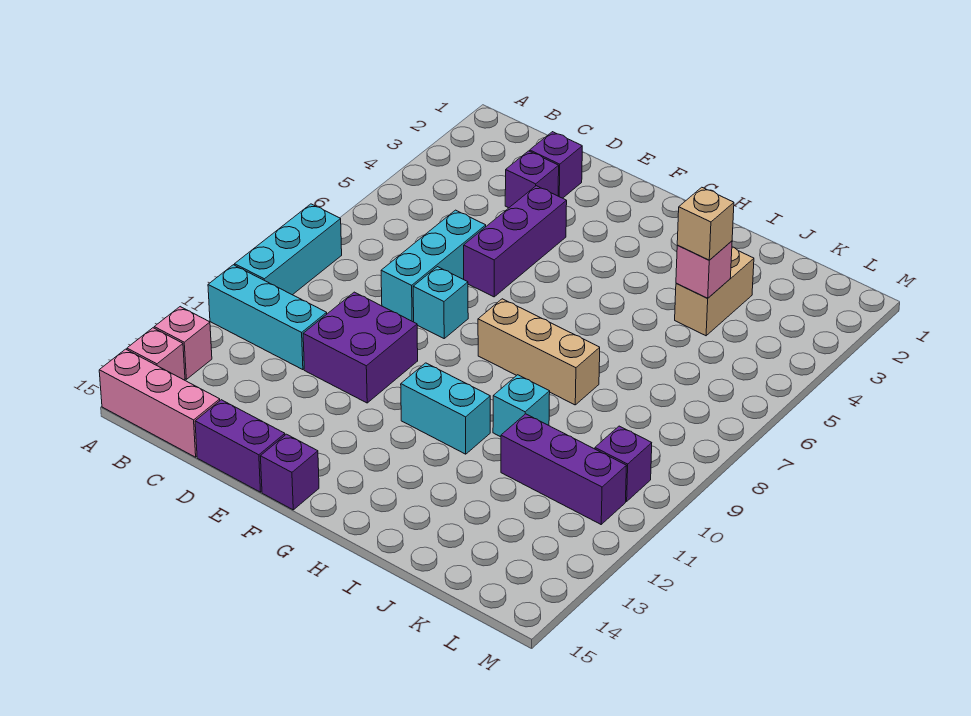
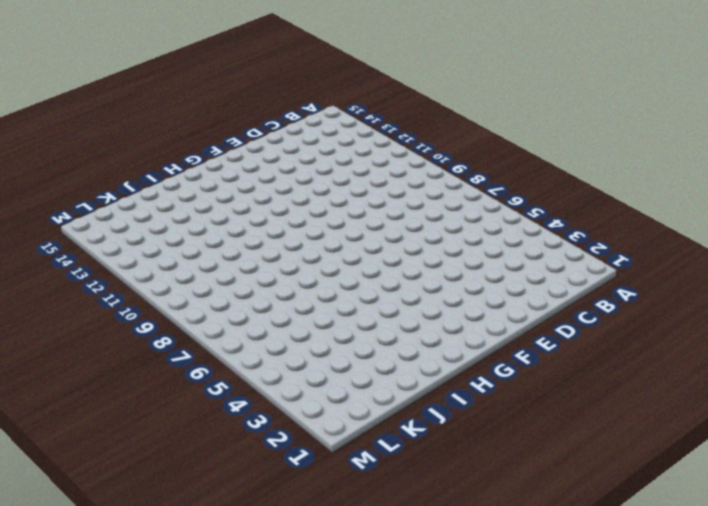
none -> cyan brick A8:A10 level 1
none -> cyan brick A11:C11 level 1
none -> pink brick A13 level 1

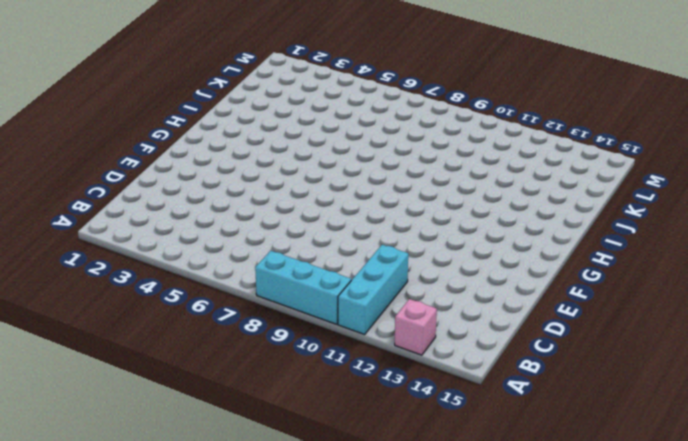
none -> pink brick A14 level 1
none -> pink brick A15:C15 level 1
none -> purple brick D2 level 1

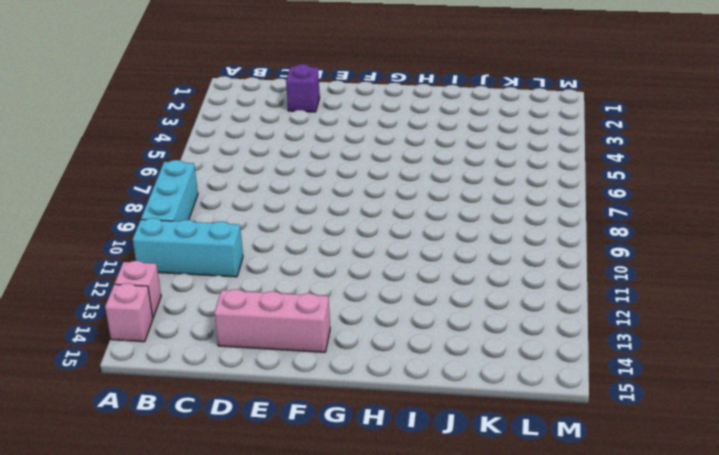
pink brick D14:F14 level 1 -> pink brick A15:C15 level 1
none -> purple brick D3 level 1
none -> cyan brick D6:D8 level 1
none -> purple brick D10:E11 level 1

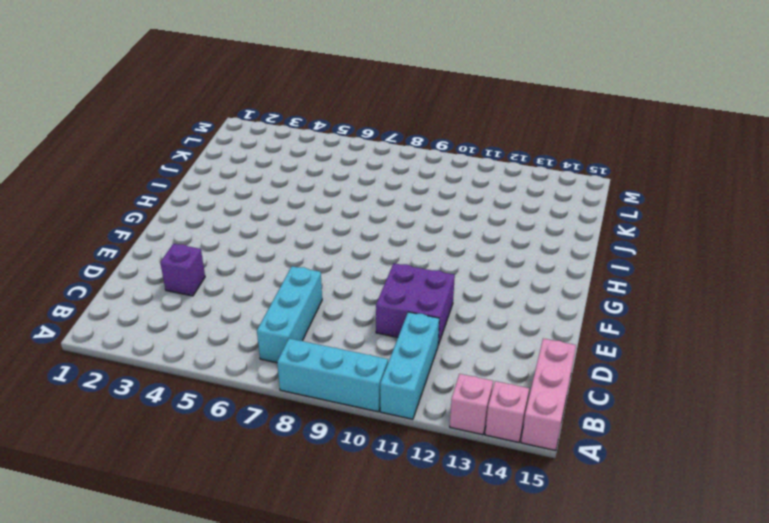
cyan brick B7:D7 level 1 -> cyan brick D6:D8 level 1
none -> purple brick D2 level 1
none -> purple brick D15:E15 level 1
none -> purple brick E4:E6 level 1

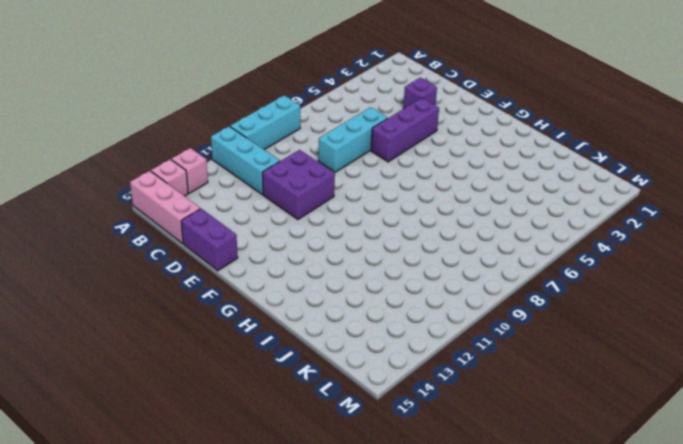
none -> purple brick D2 level 1
none -> cyan brick E8 level 1
none -> purple brick F15 level 1

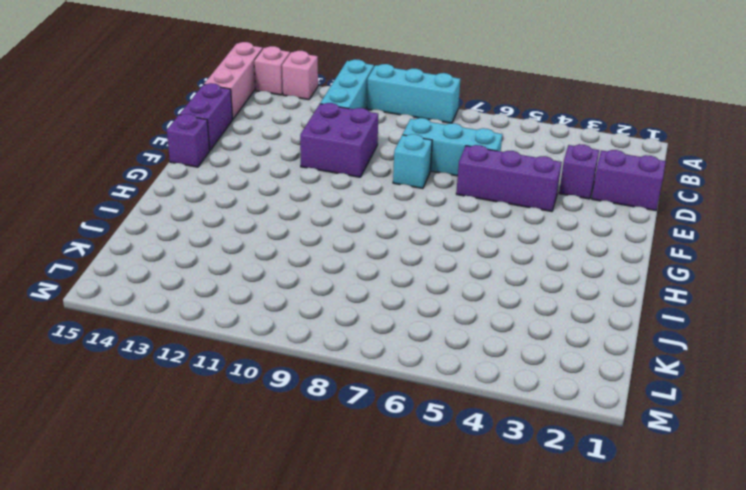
purple brick D1:D2 level 1 -> purple brick D2 level 1
none -> tan brick G8:I8 level 1
none -> cyan brick G11:H11 level 1
none -> cyan brick I10 level 1

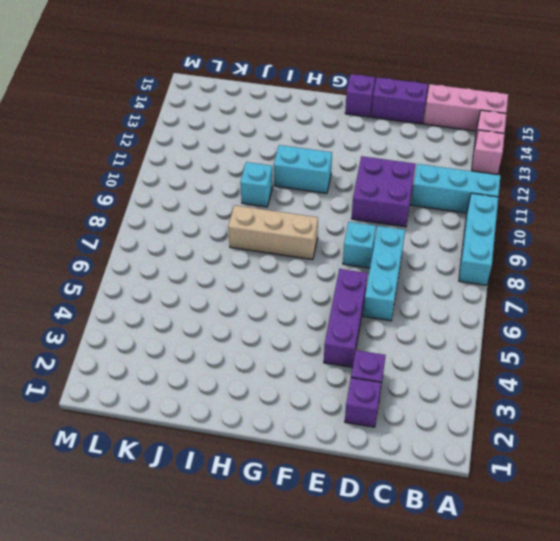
none -> tan brick J3:J4 level 1
none -> purple brick J11:L11 level 1
none -> purple brick L10 level 1

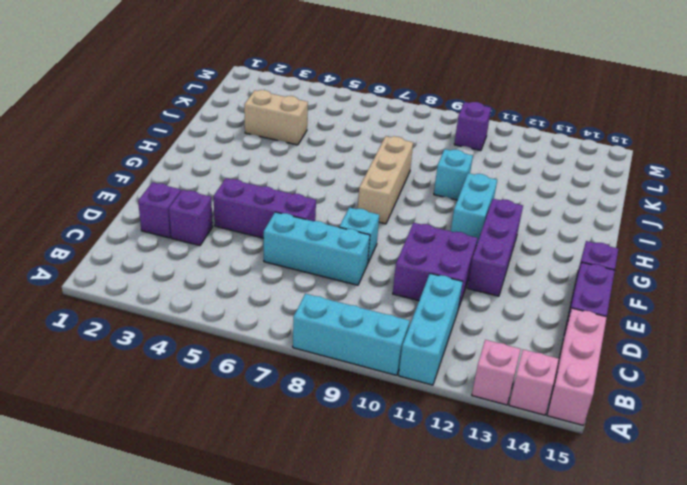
purple brick E12:G12 level 1 -> purple brick J11:L11 level 1
none -> pink brick J4 level 2
none -> tan brick J4 level 3

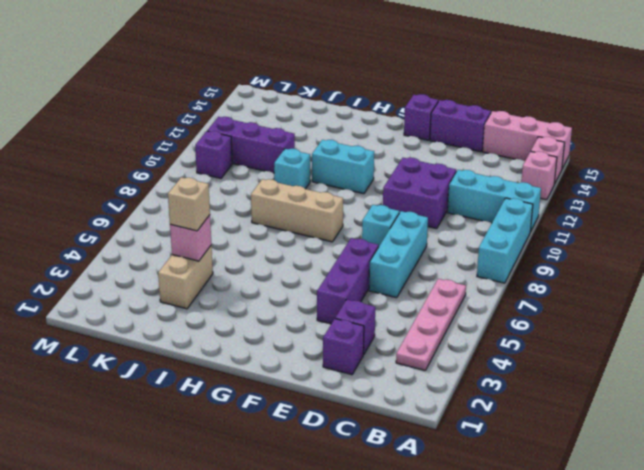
pink plate B3:B6 level 1 -> none

